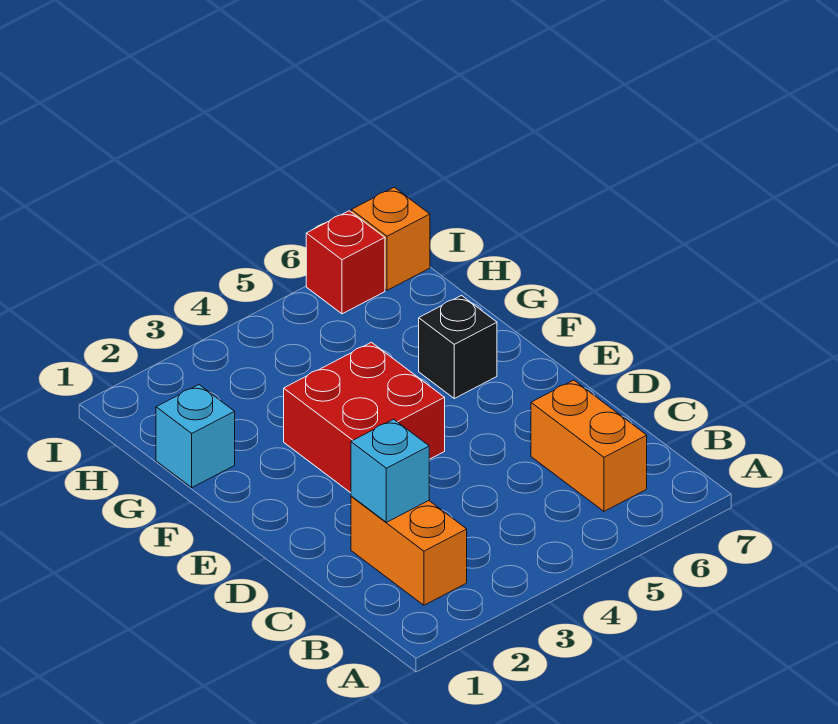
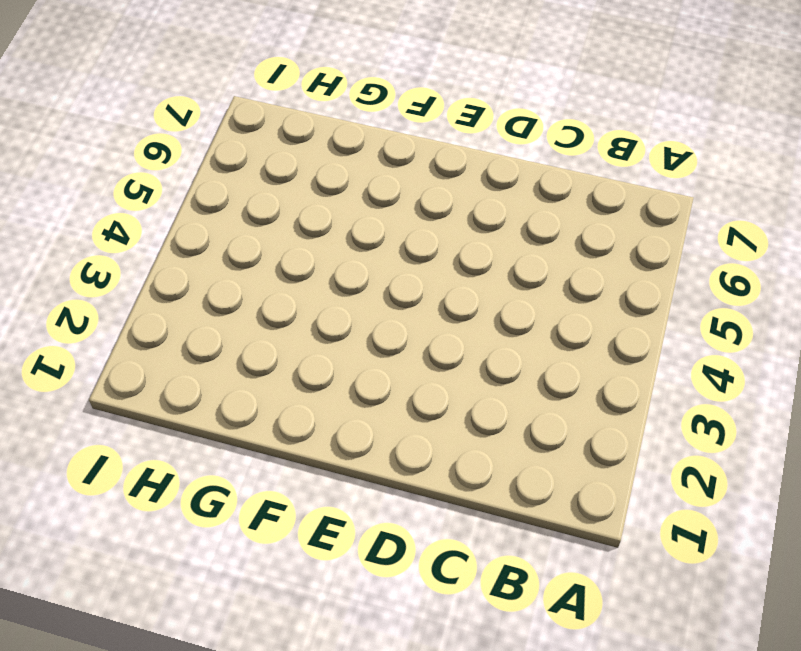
none -> orange brick B2:C2 level 1
none -> orange brick B6:C6 level 1

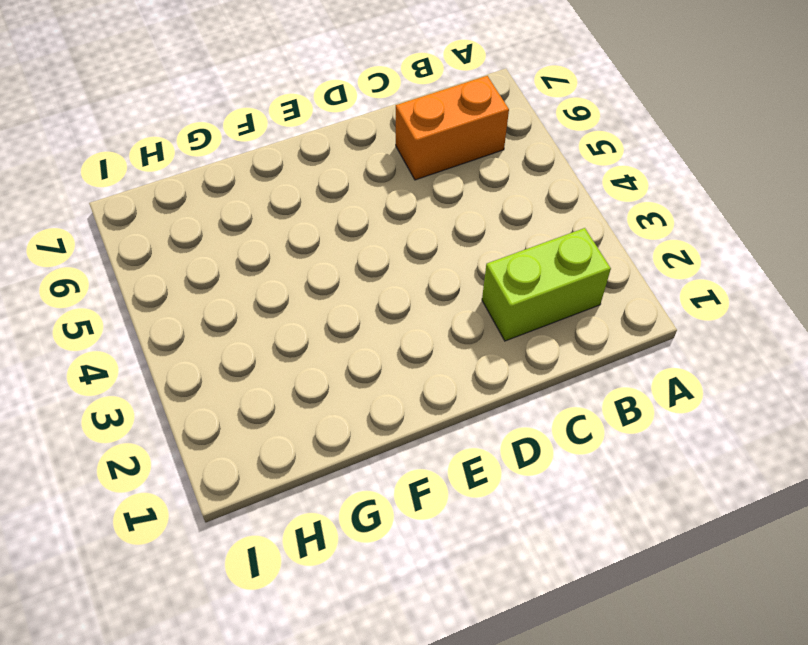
lime brick B2:C2 level 1 -> orange brick B2:C2 level 1
none -> red brick E3:F4 level 1
none -> black brick F6 level 1

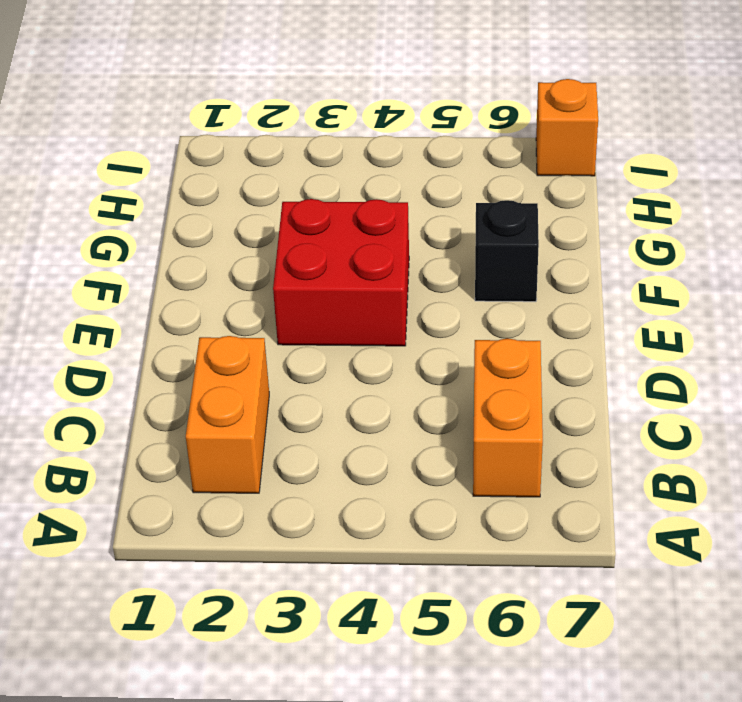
none -> cyan brick G1 level 1
none -> red brick I6 level 1

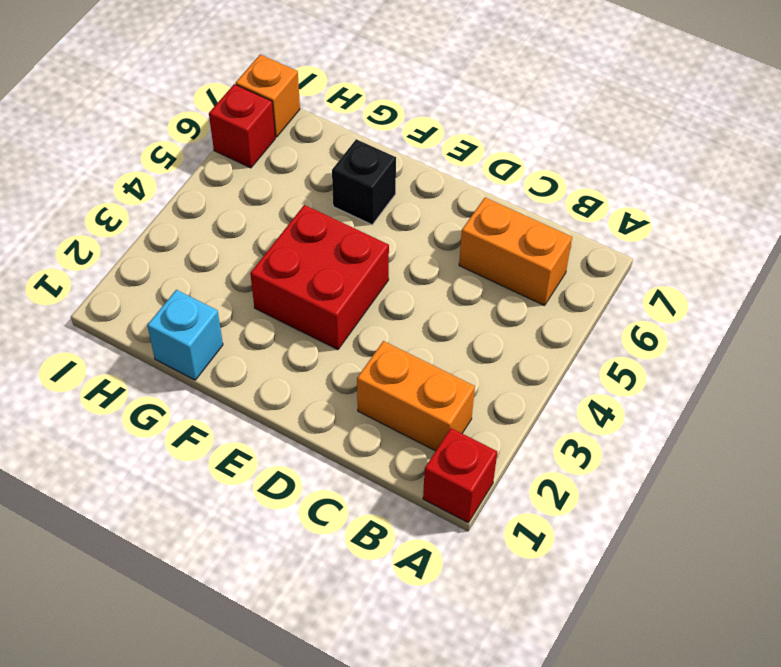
red brick A1 level 1 -> none
none -> cyan brick C2 level 2

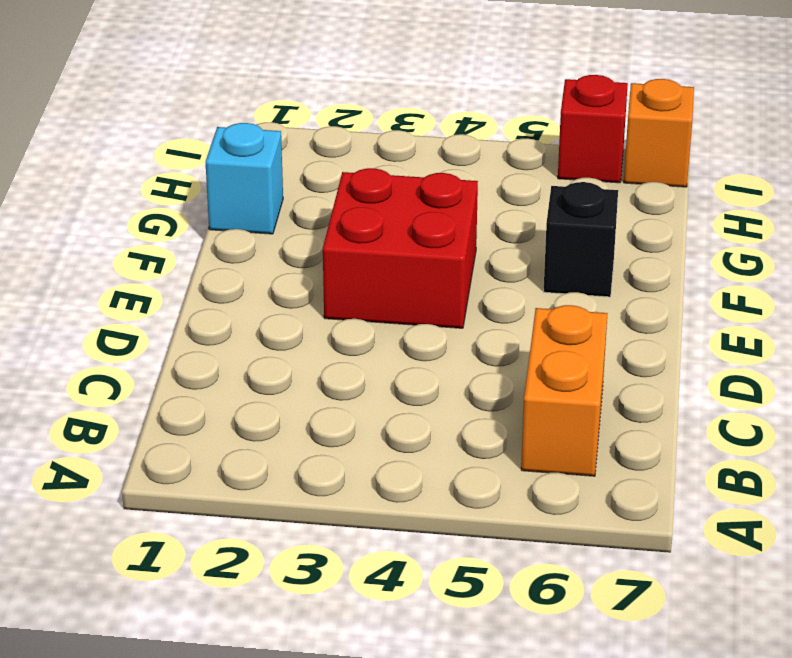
none -> orange brick B2:C2 level 1
none -> cyan brick C2 level 2

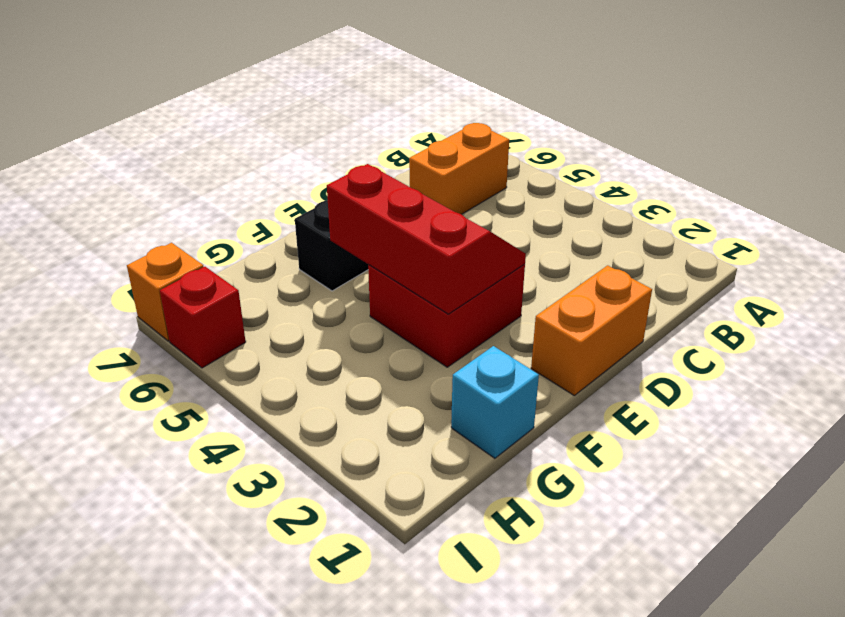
orange brick D1:E1 level 1 -> orange brick B2:C2 level 1
red slope E3:F5 level 2 top F -> none
none -> cyan brick C2 level 2

